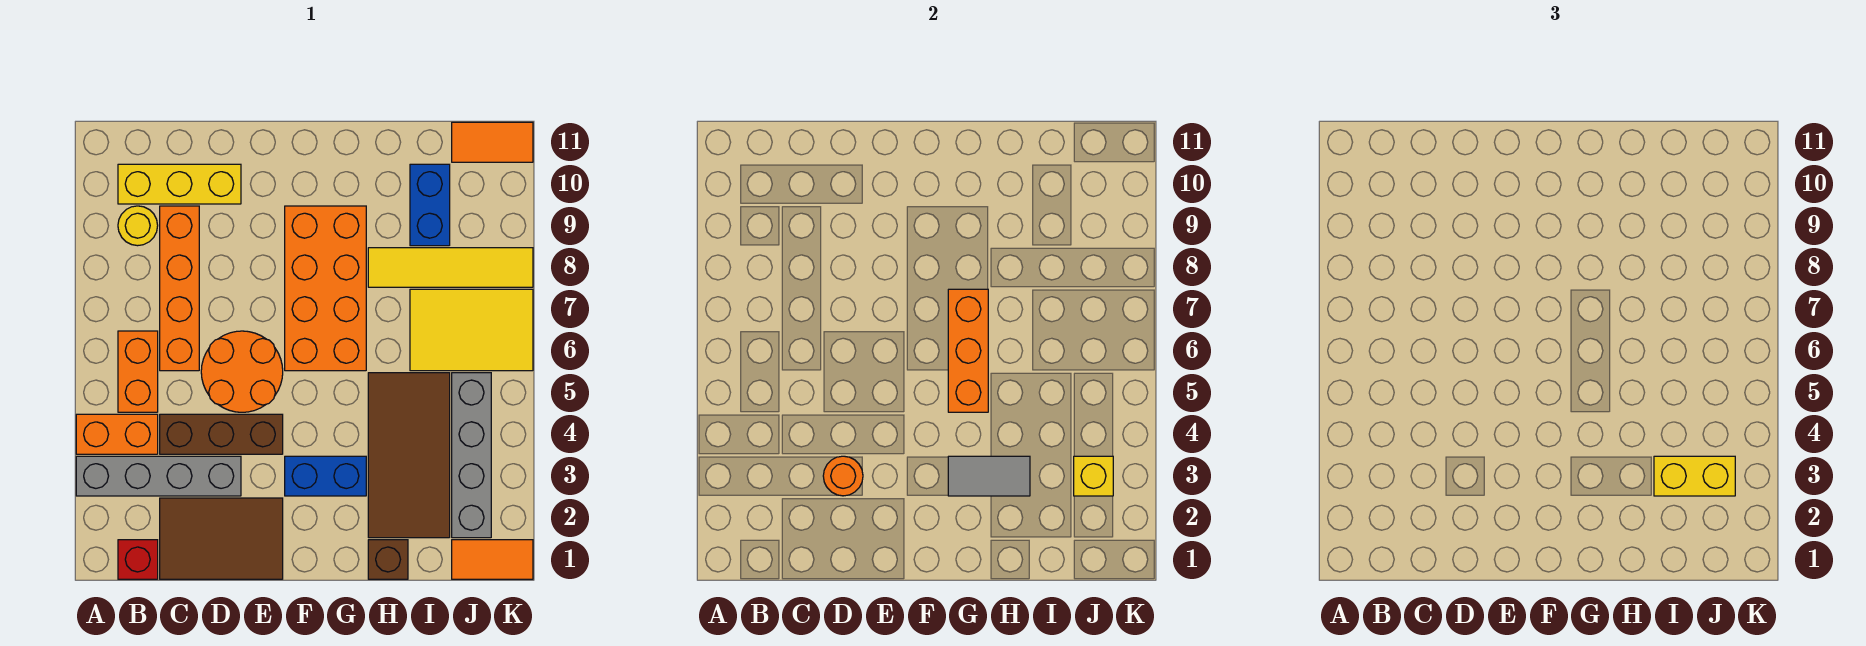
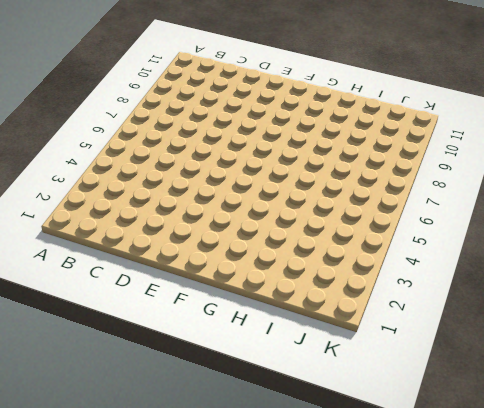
none -> grey brick A3:D3 level 1
none -> orange brick A4:B4 level 1
none -> red brick B1 level 1

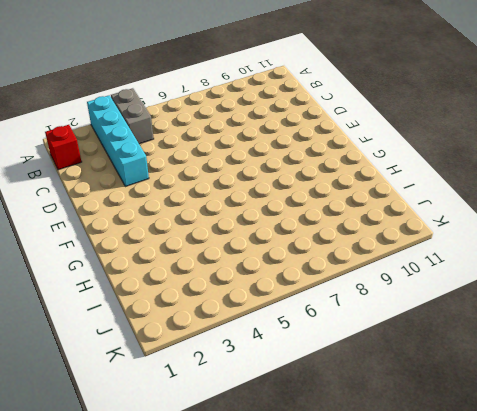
cyan brick A3:D3 level 1 -> grey brick A3:D3 level 1
grey brick A4:B4 level 1 -> orange brick A4:B4 level 1
none -> orange brick B5:B6 level 1
none -> yellow round brick B9 level 1
none -> yellow brick B10:D10 level 1

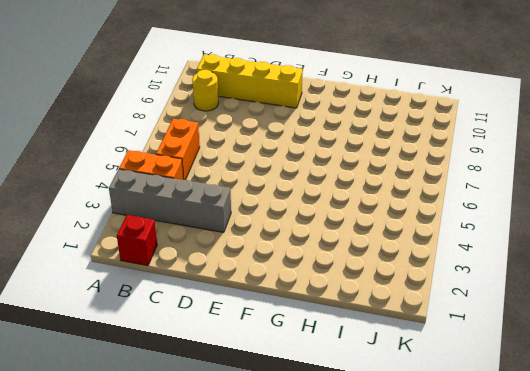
yellow brick B10:E10 level 1 -> yellow brick B10:D10 level 1
none -> brown tile C1:E2 level 1
none -> brown brick C4:E4 level 1
none -> orange brick C6:C9 level 1

